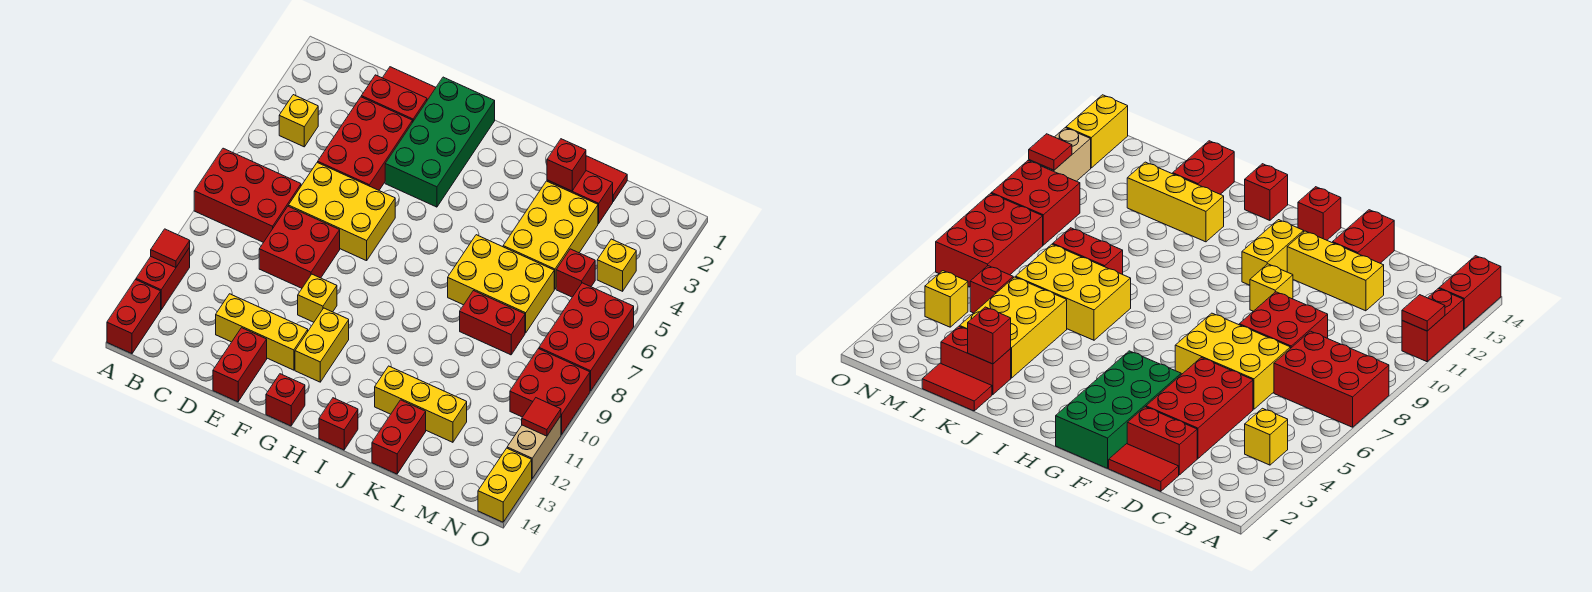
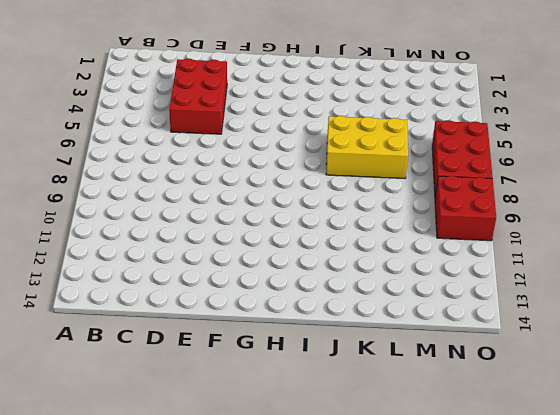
none -> red brick A7:C8 level 1
none -> red brick A11:A12 level 1
none -> red brick A13:A14 level 1
none -> yellow brick B4 level 1

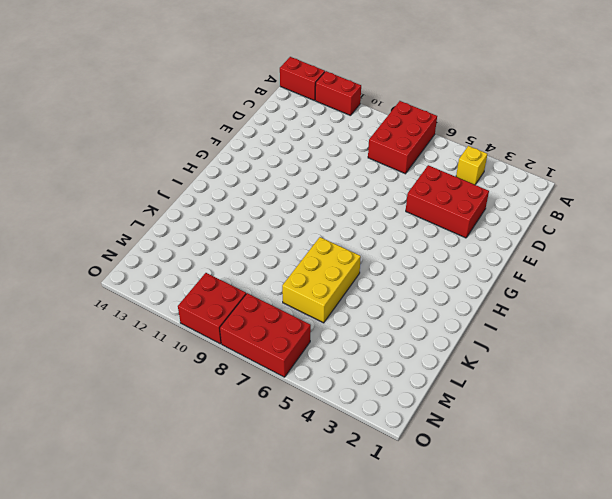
none -> red tile D1:E1 level 1
none -> red brick D2:E2 level 1
none -> yellow brick D6:F7 level 1
none -> red brick D8:E9 level 1

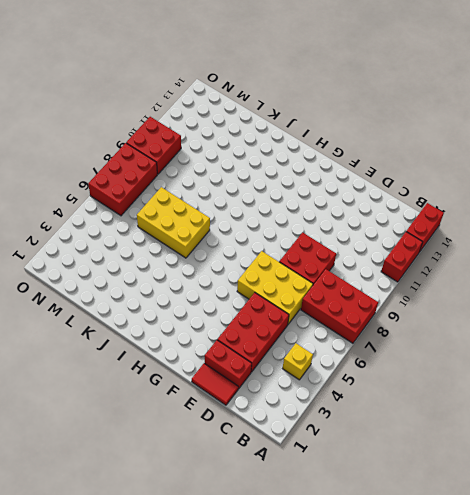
none -> yellow brick D12:F12 level 1
none -> red brick E13:E14 level 1
none -> green brick F1:G4 level 1
none -> yellow brick F10 level 1

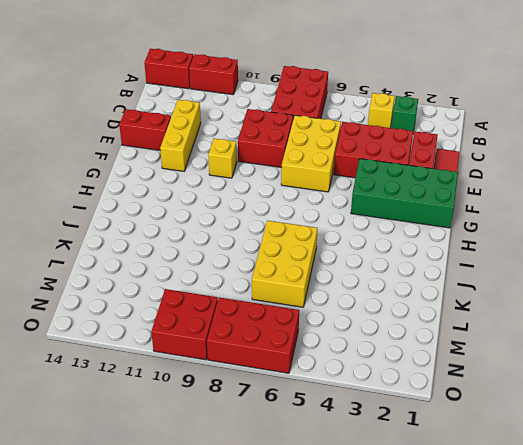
green brick B3 level 1 -> none
none -> yellow brick G11:G12 level 1
none -> red brick G14 level 1
none -> red brick I14 level 1
none -> yellow brick J12:L12 level 1

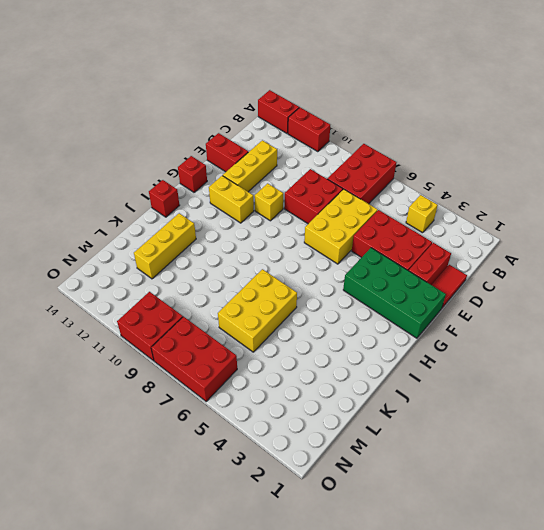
none -> red tile K1:L1 level 1
none -> red brick K2:L2 level 1
none -> yellow brick K3:L5 level 1
none -> red brick K8:L8 level 1

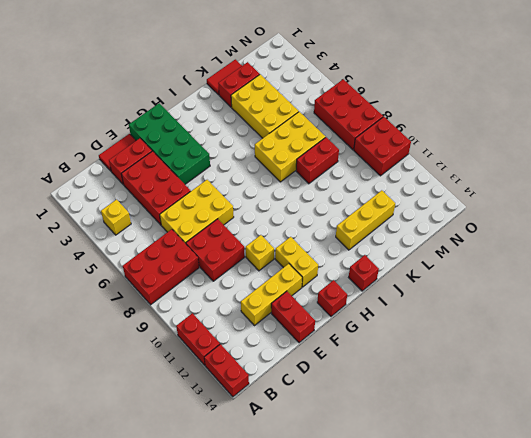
none -> red brick K13:K14 level 1
none -> red brick M5 level 1
none -> yellow brick N4 level 1
none -> tan brick O11:O12 level 1

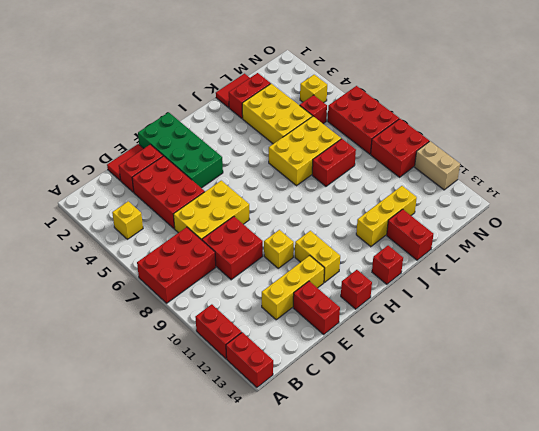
none -> yellow brick O13:O14 level 1
none -> red tile A11 level 2
none -> red brick K2 level 2
none -> red tile O11 level 2

